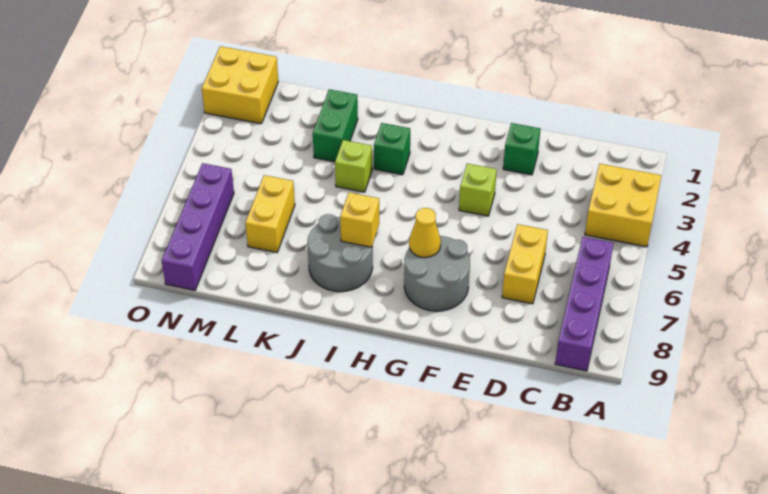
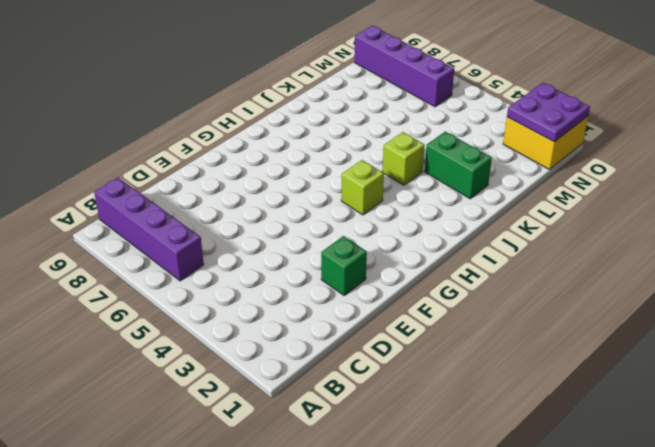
lime brick H4 level 1 -> lime brick F4 level 1
purple plate N1:O2 level 2 -> none
none -> yellow brick A3:B4 level 1
none -> yellow brick D6:D7 level 1
none -> grey round brick F7:G8 level 1

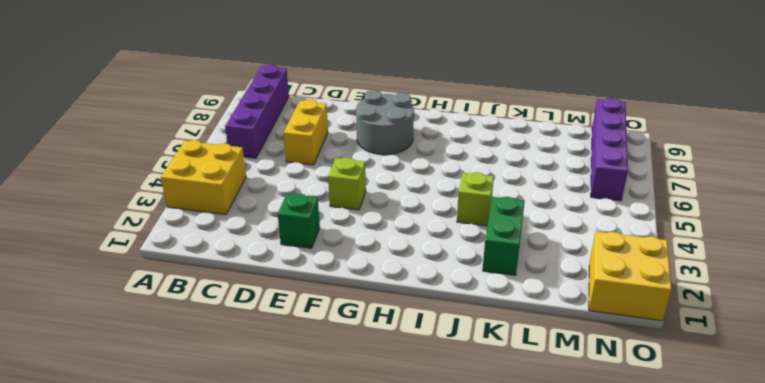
none -> green brick I3 level 1
none -> grey round brick I7:J8 level 1
none -> yellow brick L6:L7 level 1

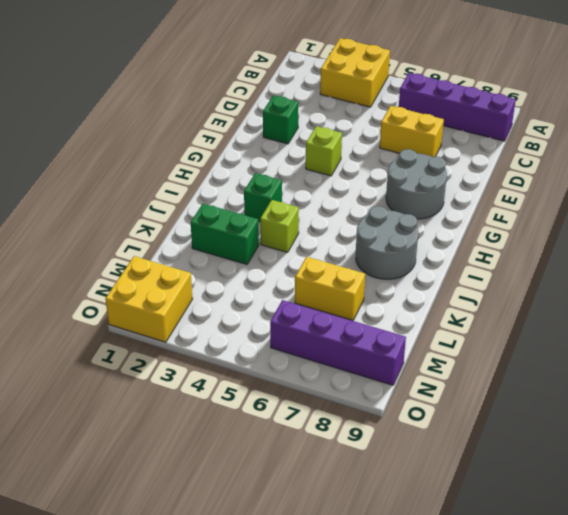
none -> yellow cone G7 level 2
none -> yellow brick I7 level 2

